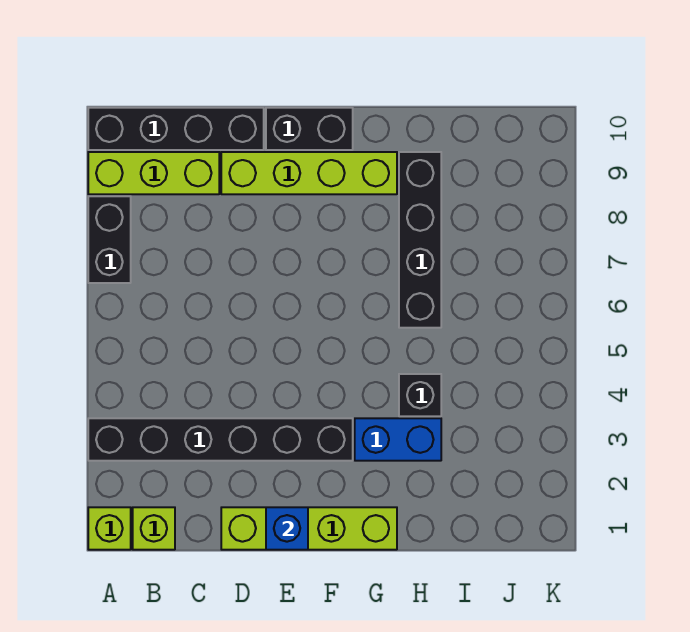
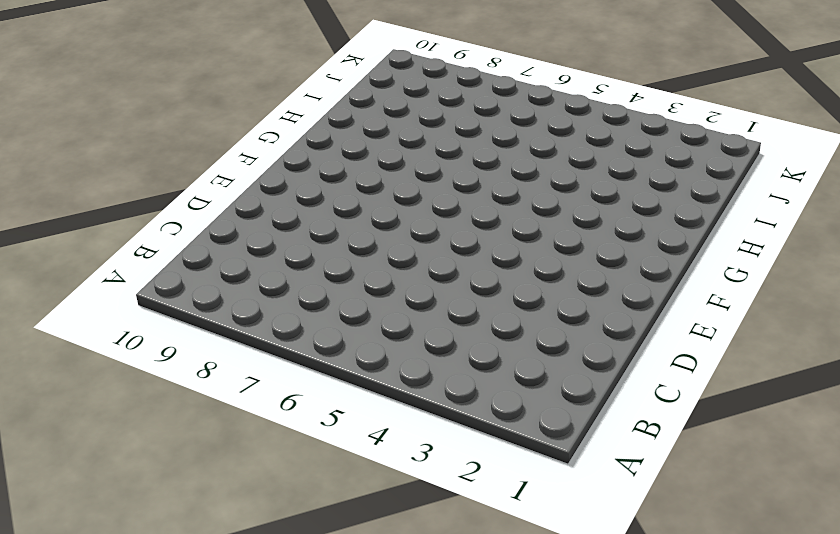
none -> lime brick A1 level 1
none -> black brick A3:F3 level 1
none -> black brick A7:A8 level 1

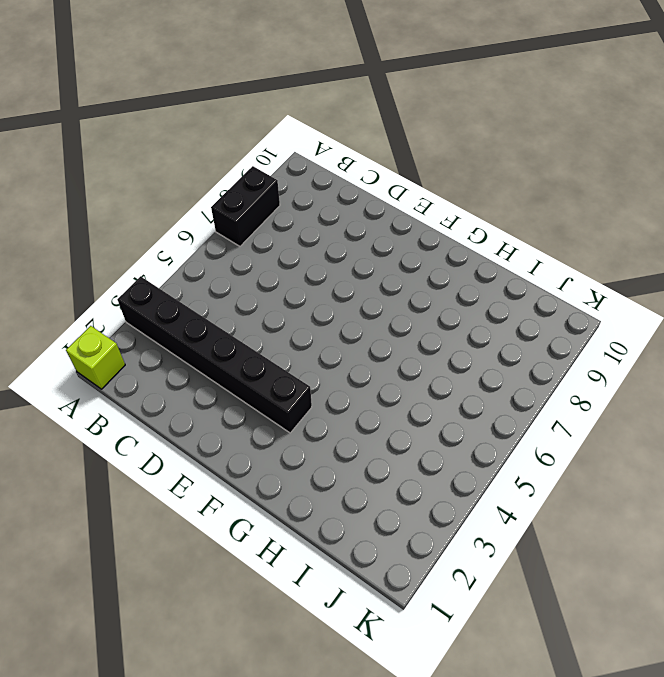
none -> lime brick A9:C9 level 1
none -> black brick A10:D10 level 1
none -> lime brick B1 level 1

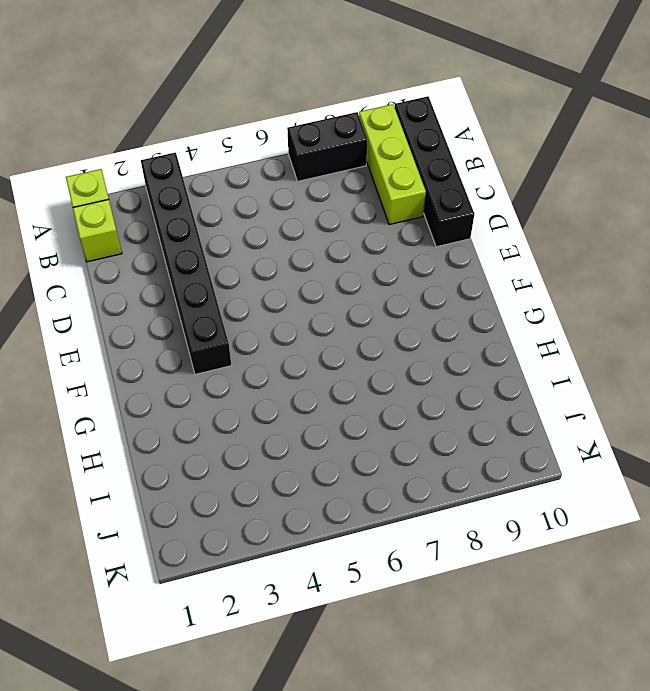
none -> lime brick D1:G1 level 1
none -> lime brick D9:G9 level 1
none -> black brick E10:F10 level 1

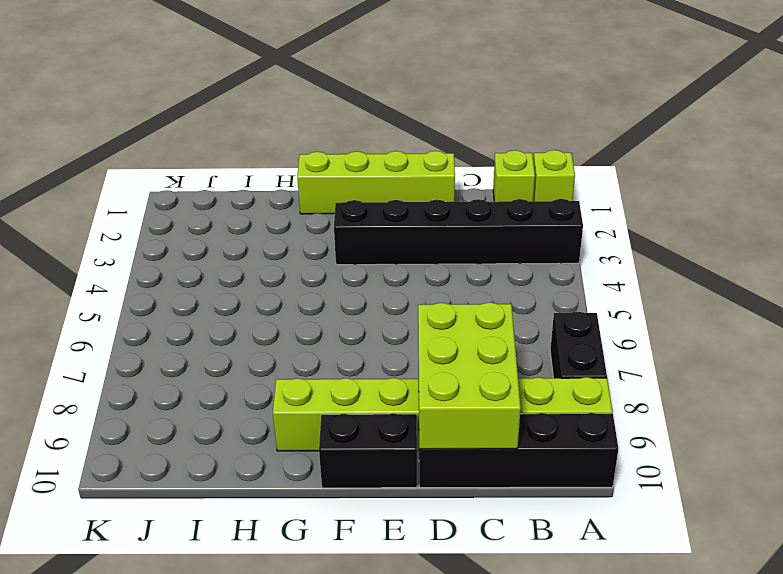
lime brick C8:D10 level 2 -> none
none -> blue brick G3:H3 level 1
none -> black brick H4 level 1
none -> black brick H6:H9 level 1

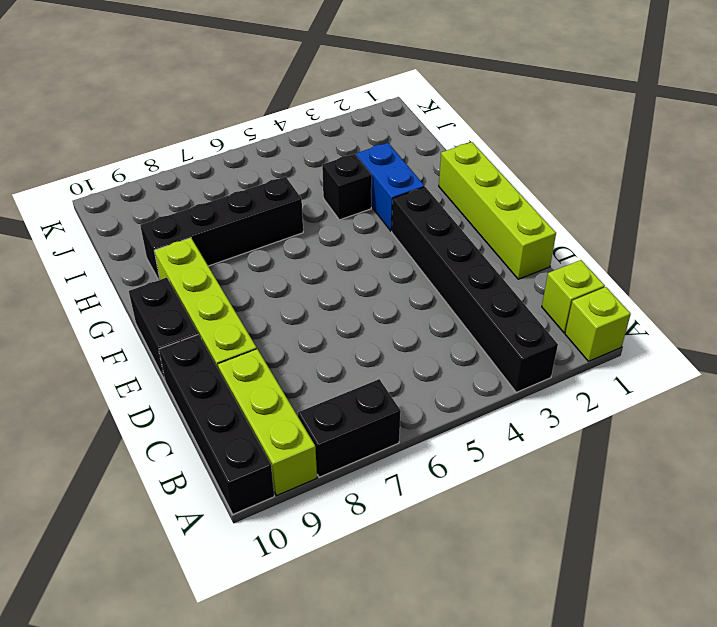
none -> blue brick E1 level 2

